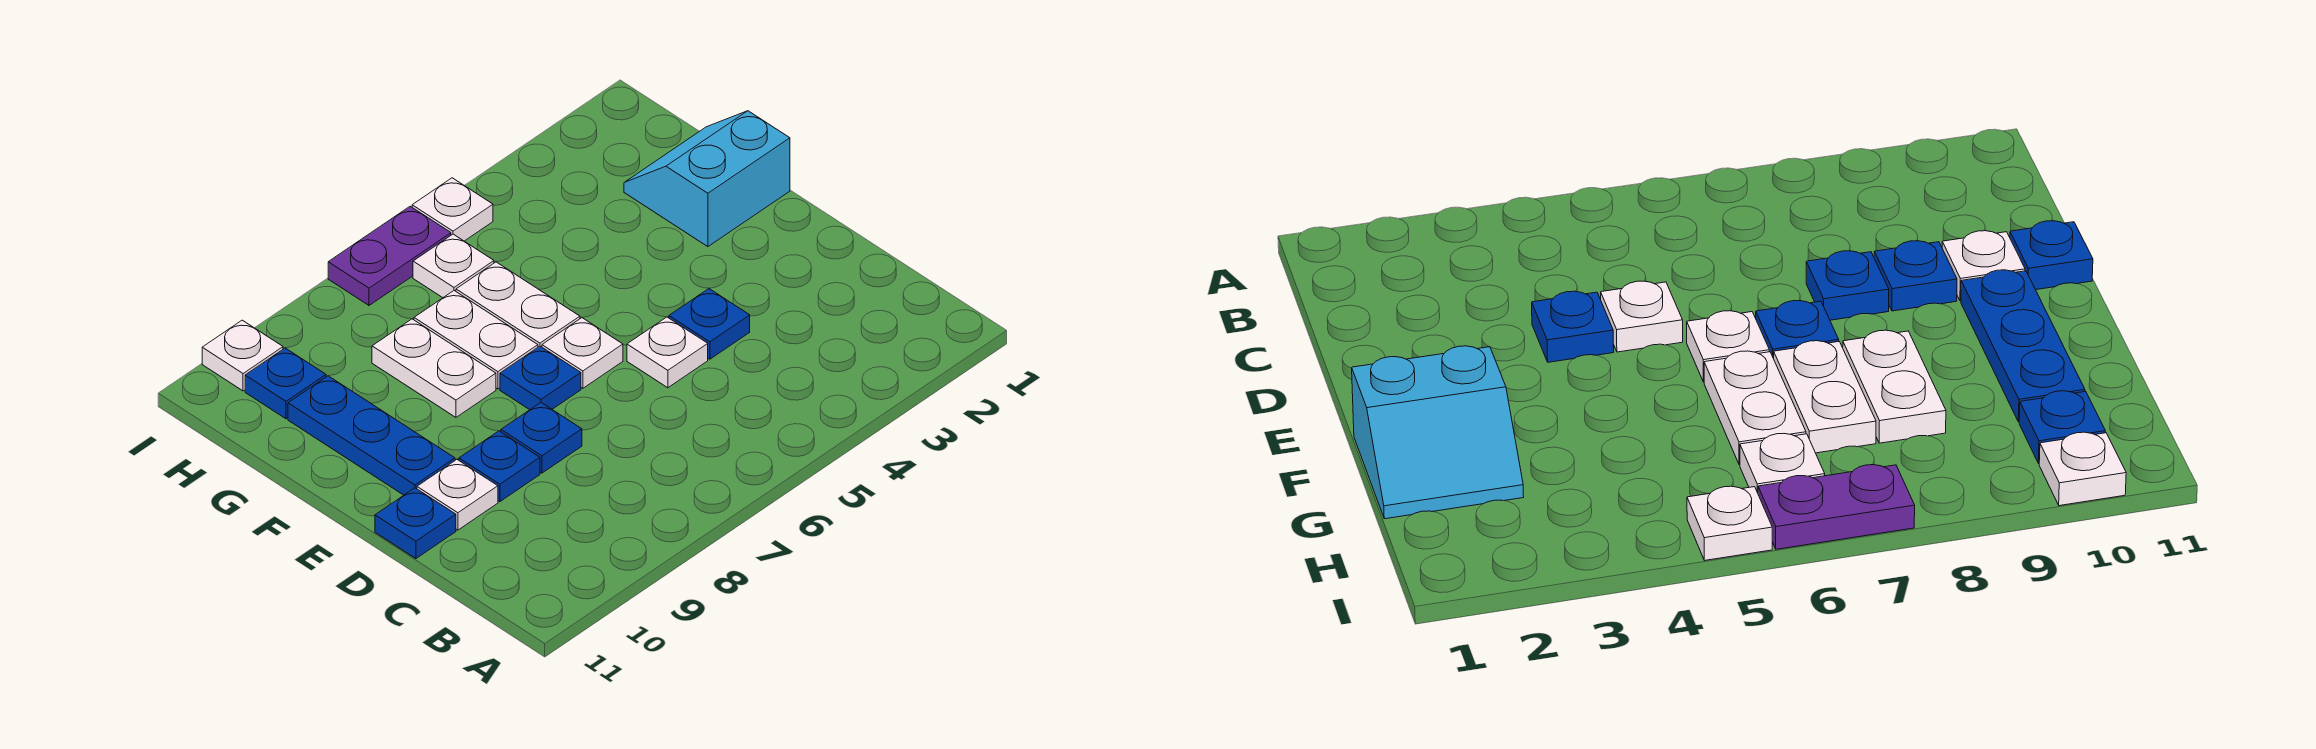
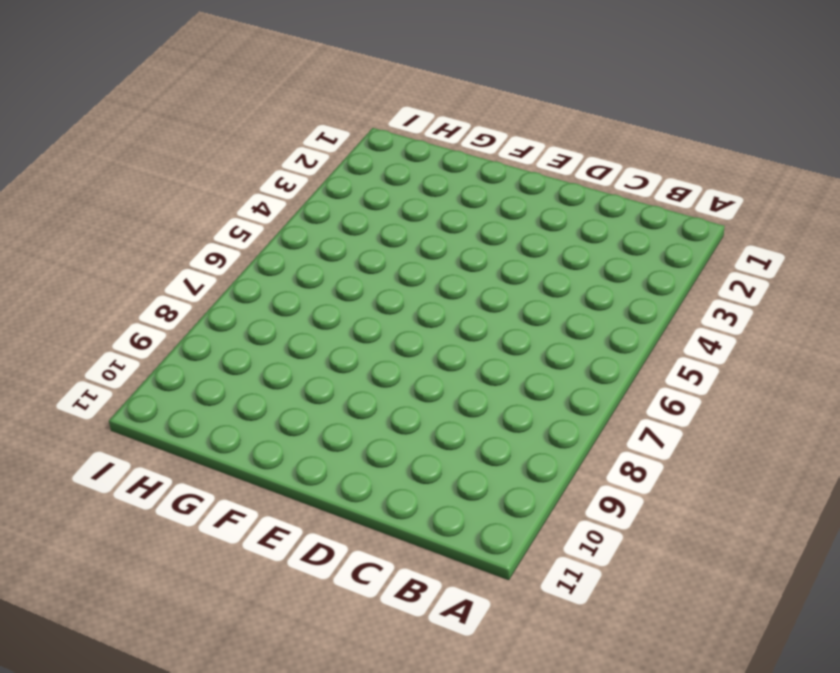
none -> blue plate D4 level 1
none -> white plate D5 level 1
none -> blue plate D8 level 1

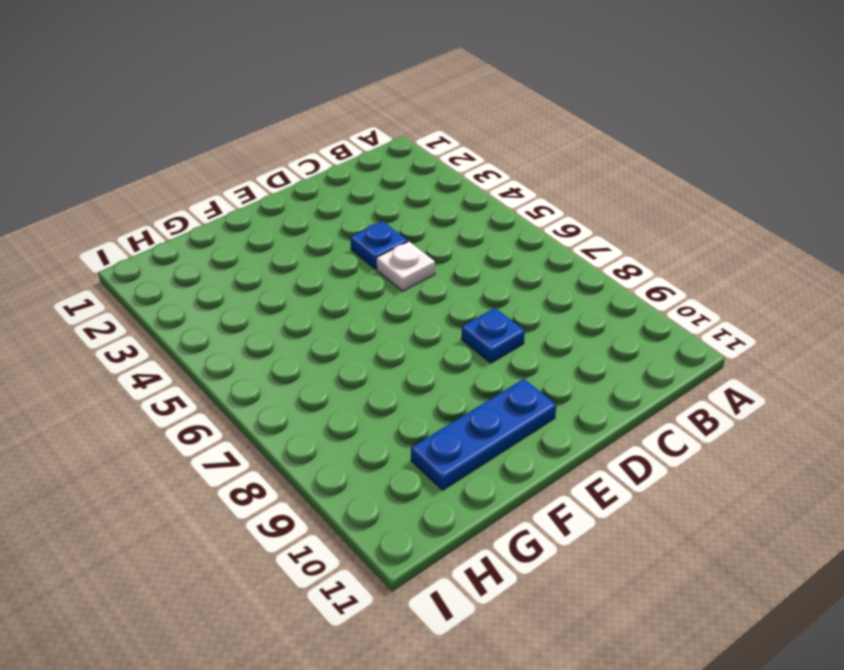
none -> blue plate D9 level 1
none -> white plate D10 level 1
none -> blue plate D11 level 1

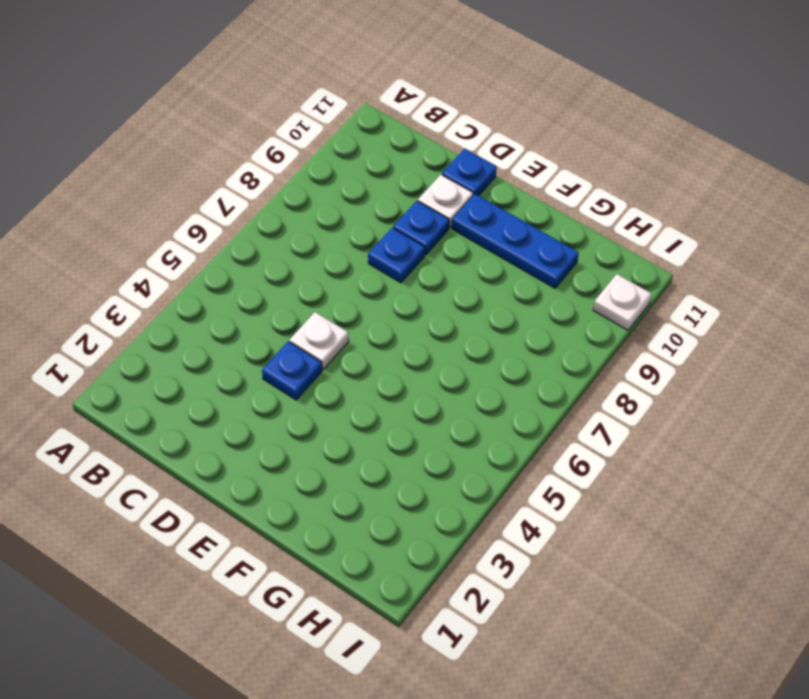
none -> white plate E6 level 1
none -> blue plate E7 level 1
none -> cyan slope F1:G2 level 1 top F

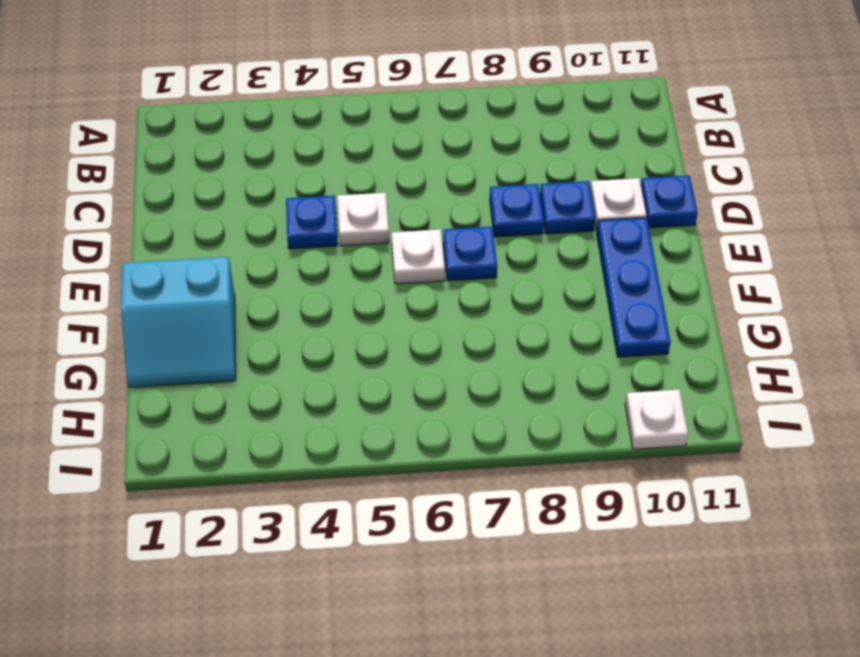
none -> white plate F6:G6 level 1
none -> white plate F7:G7 level 1
none -> white plate F8:G8 level 1

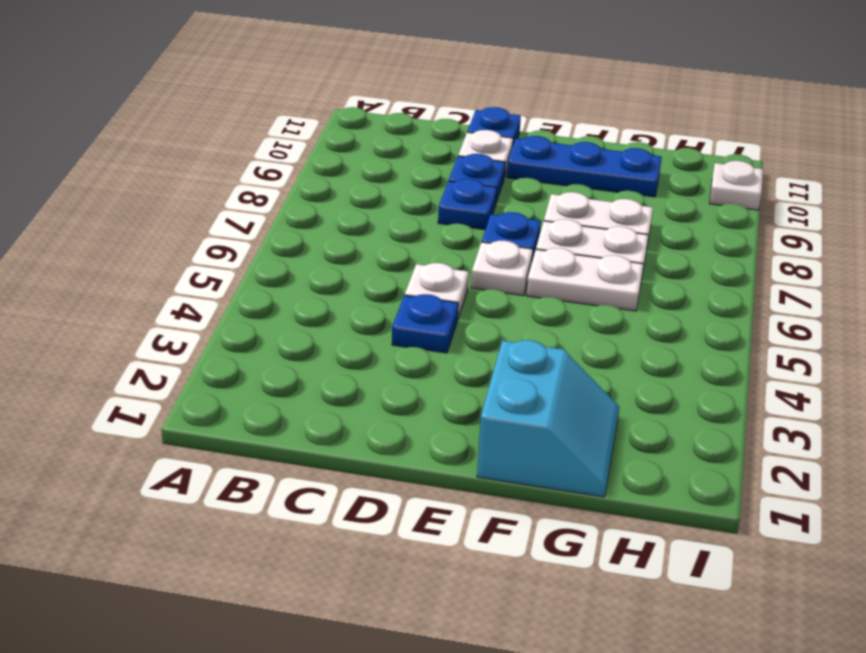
none -> white plate H6 level 1
none -> blue plate H10 level 1
none -> white plate I5 level 1

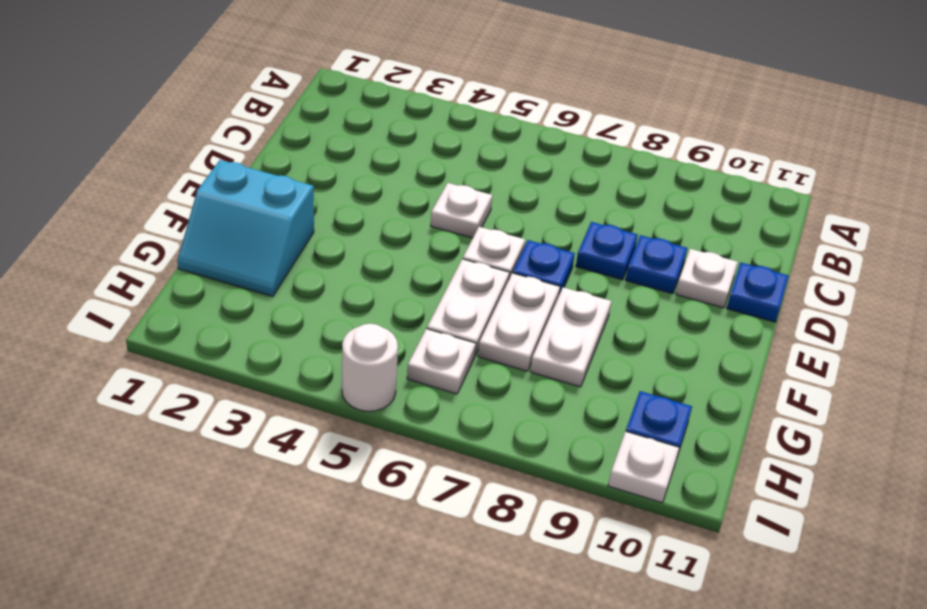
white round brick I5 level 1 -> white plate I5 level 1
none -> blue plate D4 level 1
none -> blue plate E10:G10 level 1
none -> purple plate I6:I7 level 1

